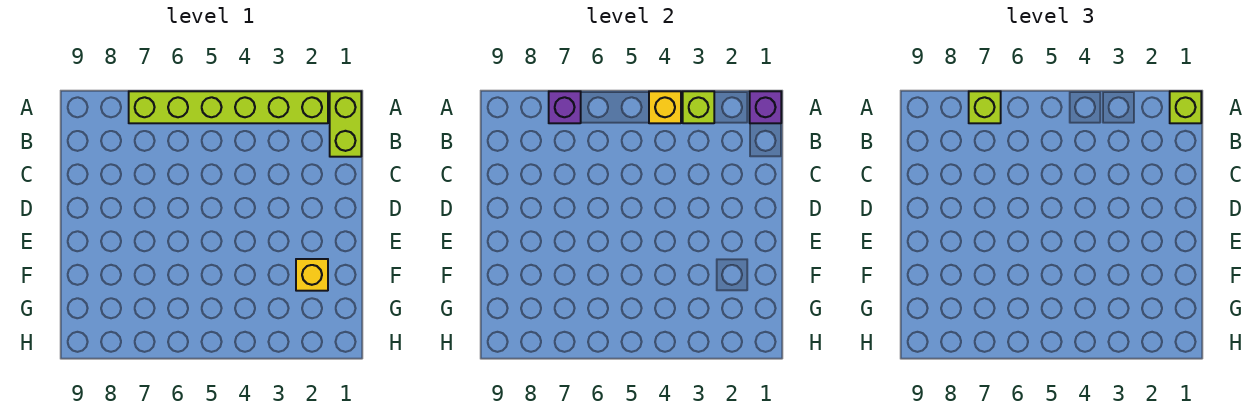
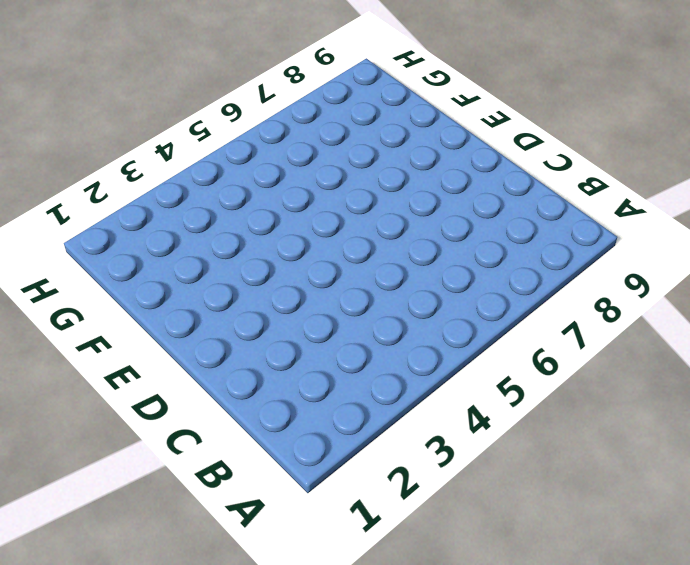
none -> lime brick A1:B1 level 1
none -> lime brick A2:A7 level 1

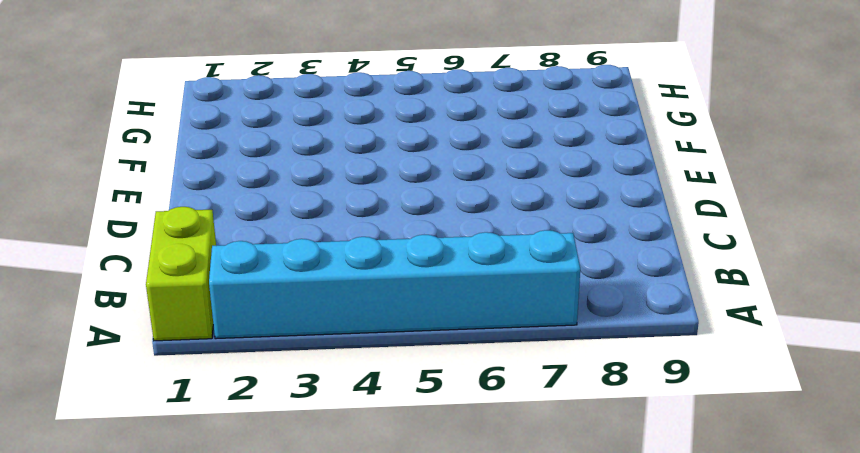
cyan brick A2:A7 level 1 -> lime brick A2:A7 level 1
none -> yellow brick F2 level 1
none -> purple brick A1 level 2

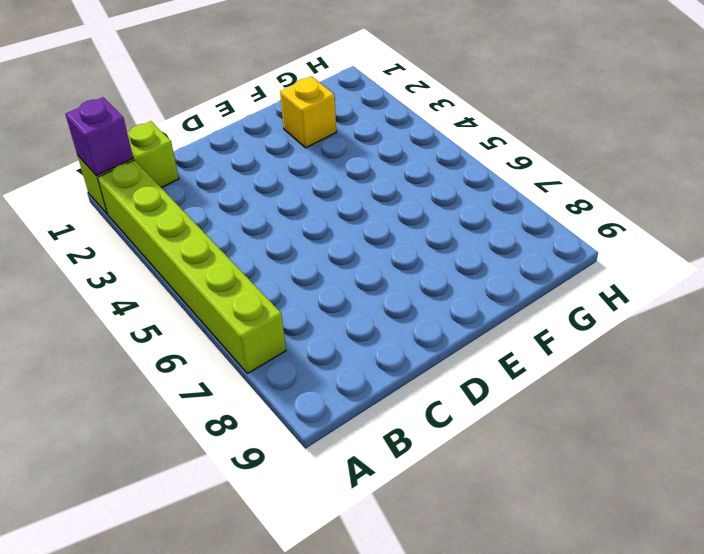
none -> lime brick A3 level 2
none -> yellow brick A4 level 2

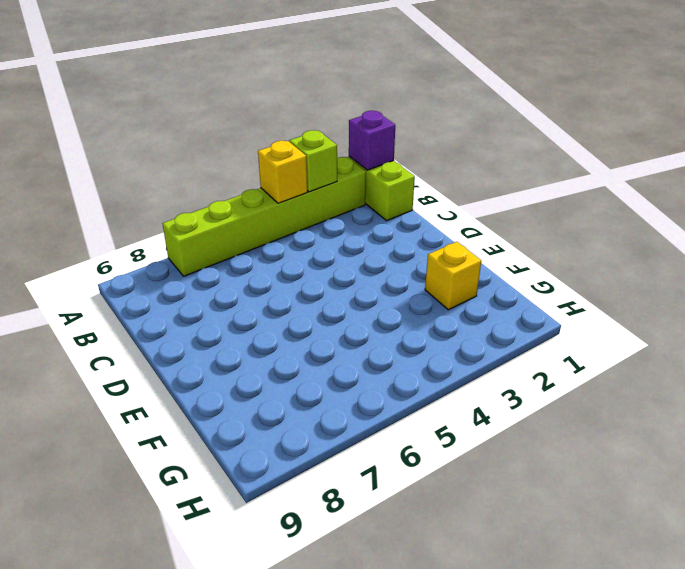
none -> purple brick A7 level 2
none -> lime brick A1 level 3

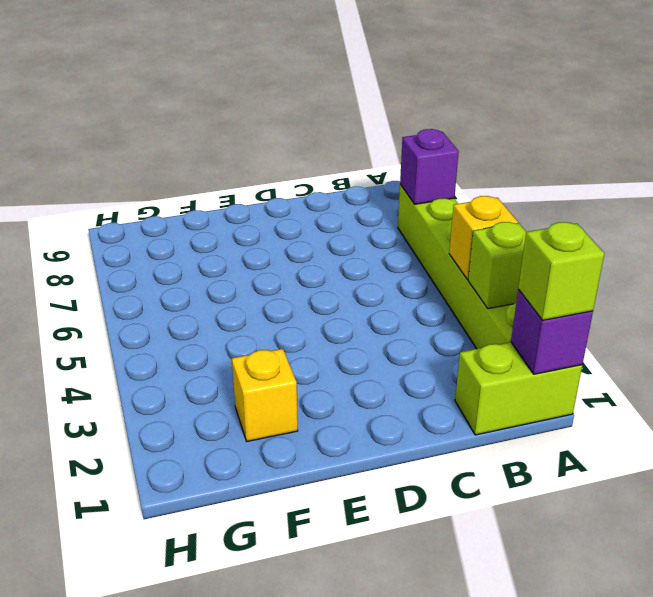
none -> lime brick A7 level 3

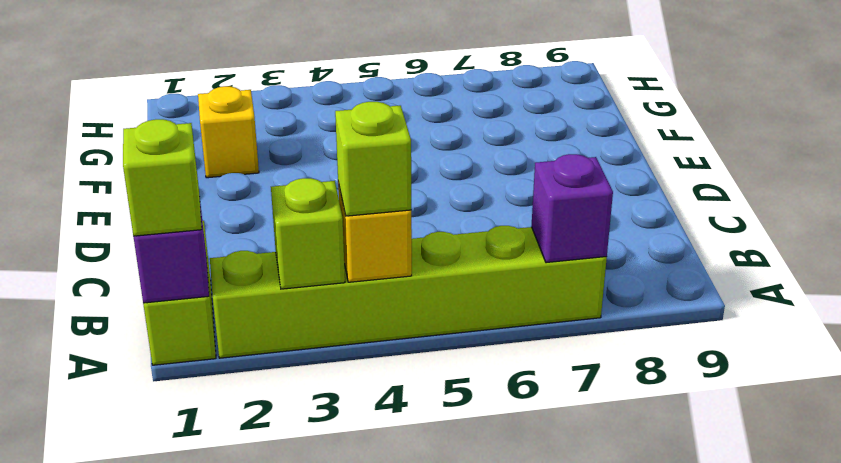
lime brick A4 level 3 -> lime brick A7 level 3

